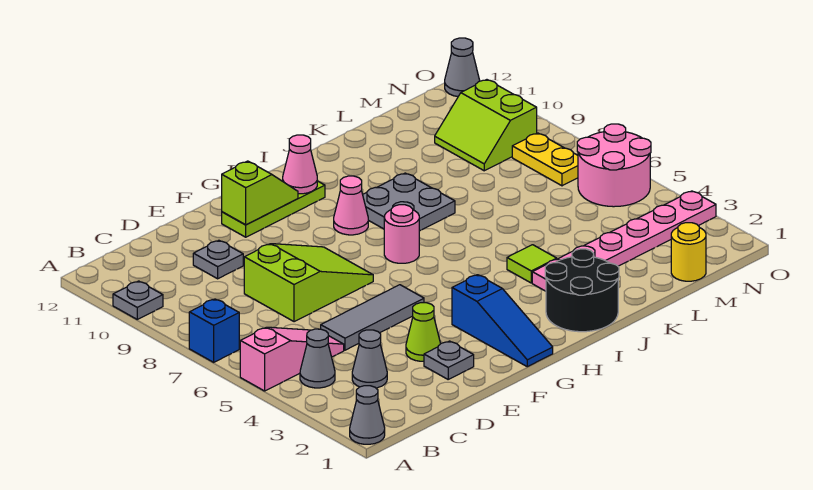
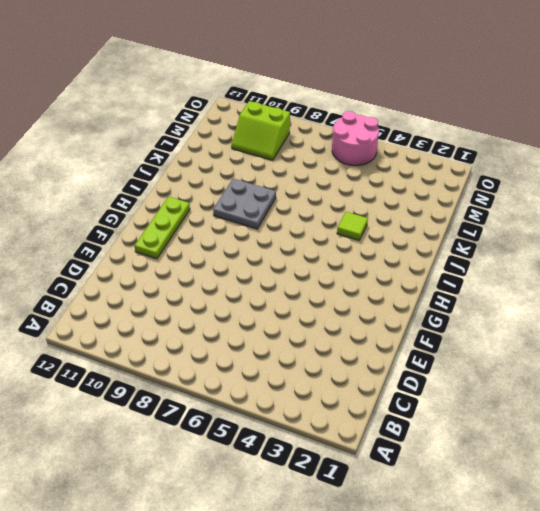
none -> grey cone A1 level 1
none -> pink slope A5:C5 level 1 top A
none -> blue brick A7 level 1

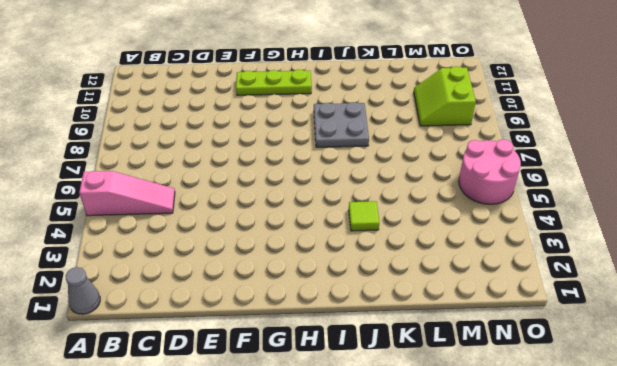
none -> blue brick A7 level 1
none -> grey plate A10 level 1
none -> grey cone B4 level 1

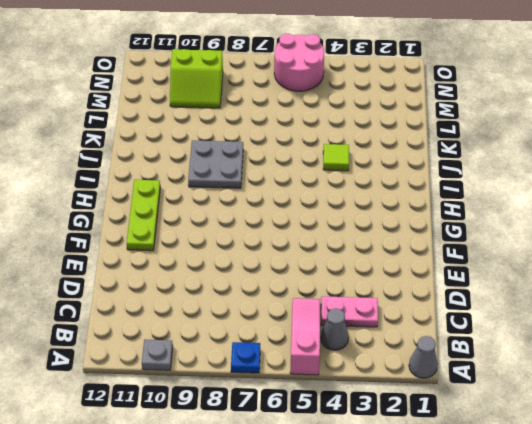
blue plate A7 level 1 -> blue brick A7 level 1
pink plate C3:C4 level 1 -> grey cone C3 level 1
none -> grey tile D5:F5 level 1
none -> lime slope D7:F8 level 1 top D
none -> grey plate D10 level 1

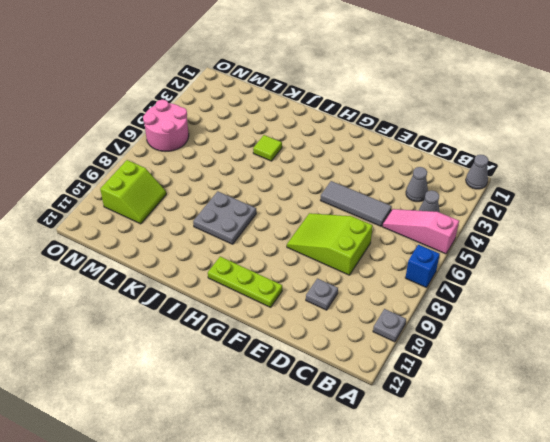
none -> grey plate E2 level 1
none -> lime cone E3 level 1
none -> blue slope G1:G3 level 1 top 3

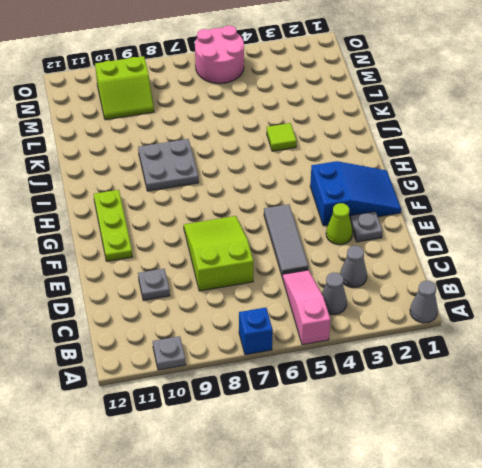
blue slope F1:G3 level 1 top 3 -> blue slope G1:G3 level 1 top 3
none -> pink round brick H7 level 1
none -> pink cone H9 level 1
none -> black round brick I1:J2 level 1

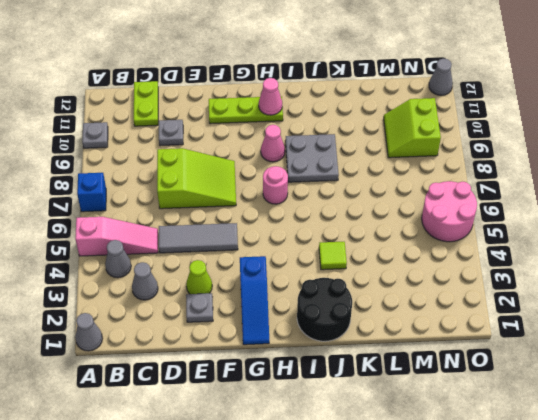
lime plate C11:C12 level 1 -> none
none -> pink plate J3:O3 level 1
none -> yellow round brick M1 level 1
none -> yellow plate N7:N8 level 1

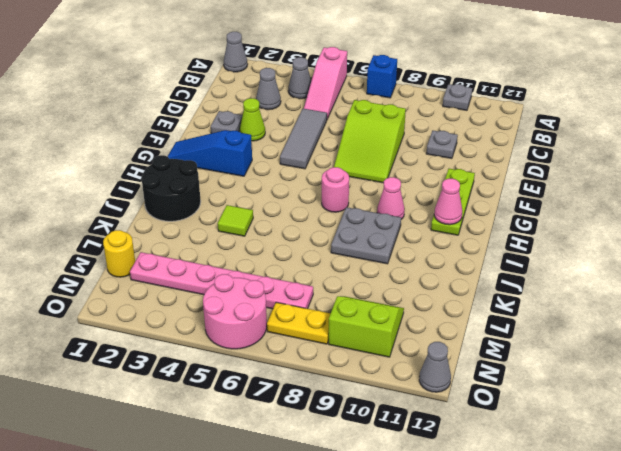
pink plate M2:M7 level 1 -> pink plate J3:O3 level 1
none -> lime slope F11:G11 level 2 top F

